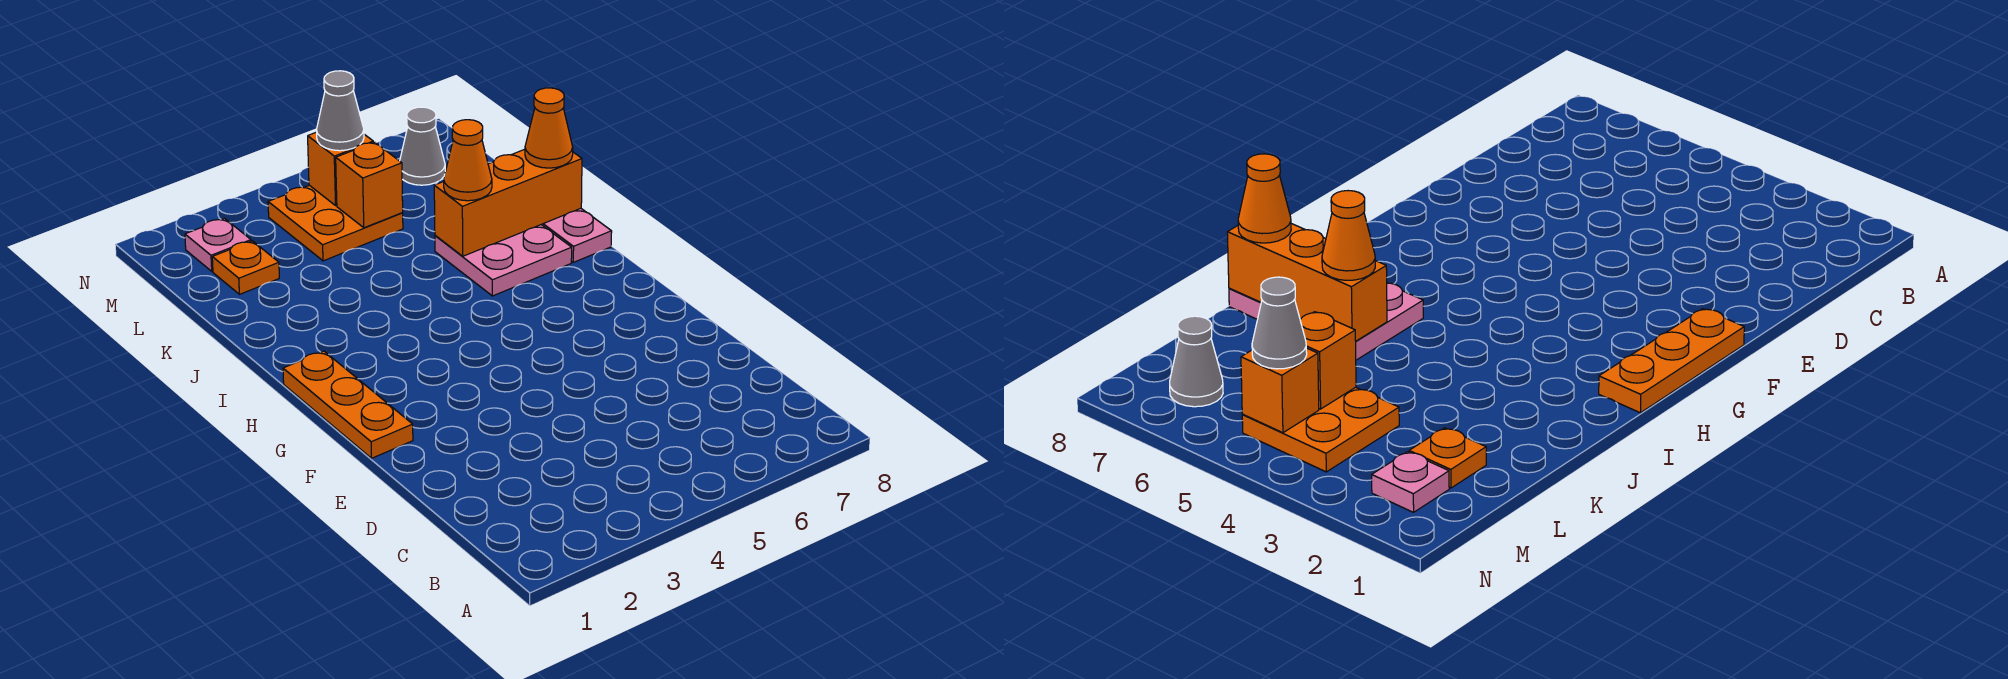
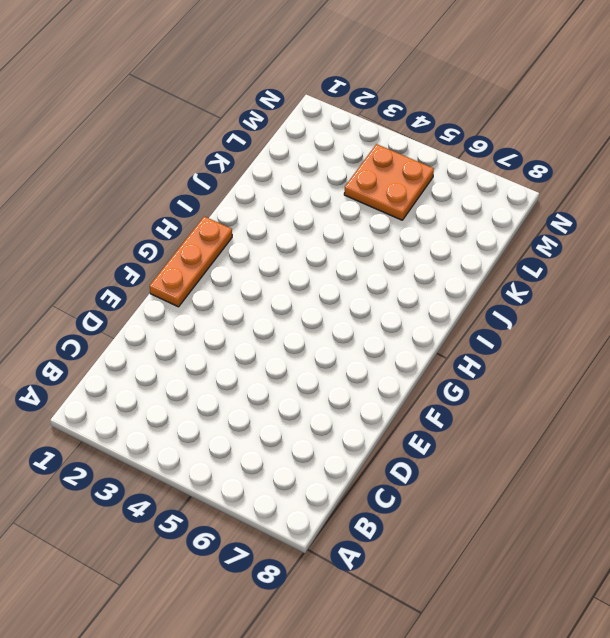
none -> pink plate I6:J7 level 1
none -> pink plate I8:J8 level 1
none -> orange plate L2 level 1

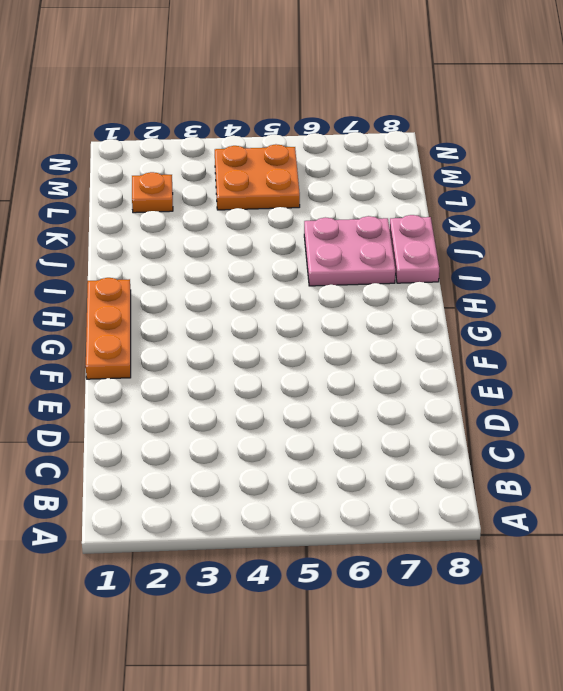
none -> pink plate M2 level 1
none -> grey cone M7 level 1
none -> orange brick J6:J8 level 2

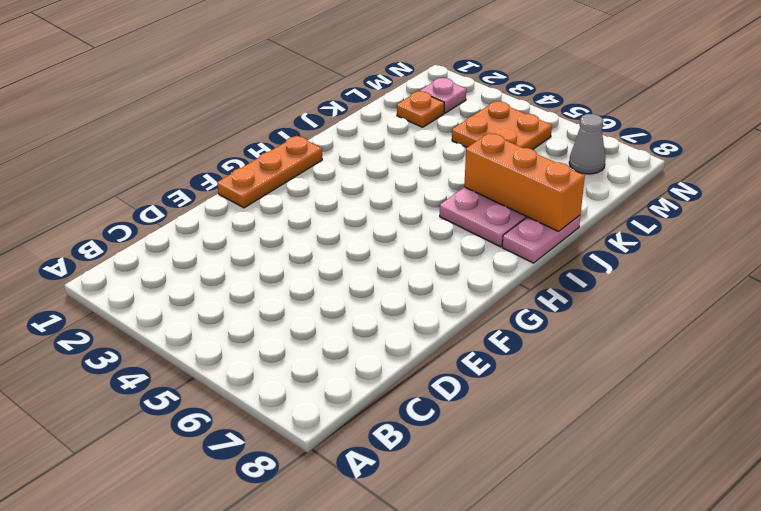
none -> orange brick L5 level 2
none -> orange brick M5 level 2
none -> orange cone J6 level 3

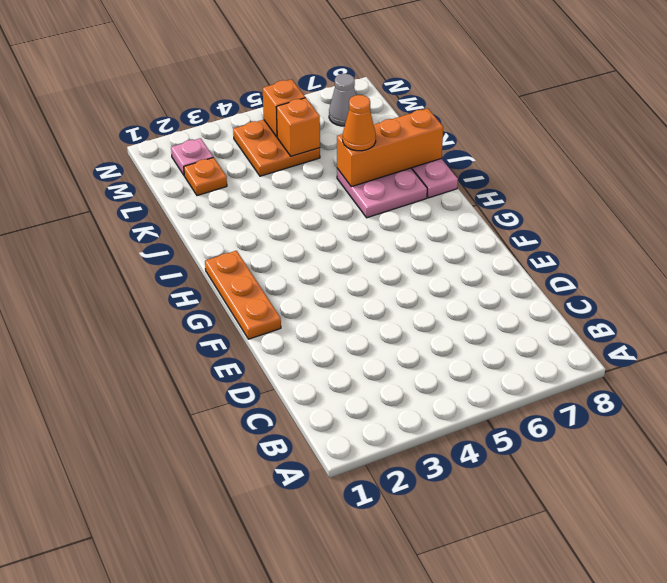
none -> orange cone J8 level 3
none -> grey cone M5 level 3

